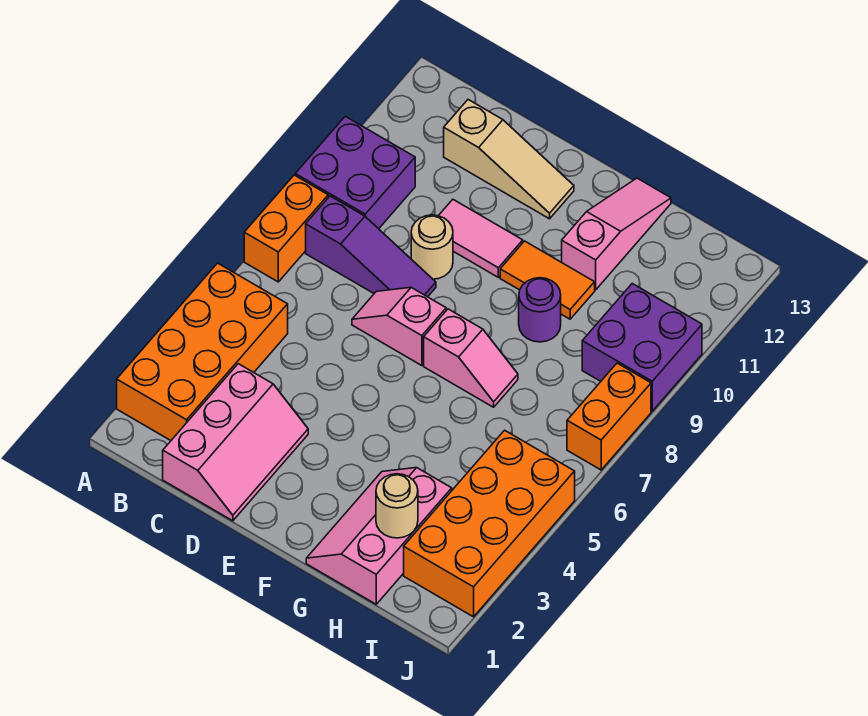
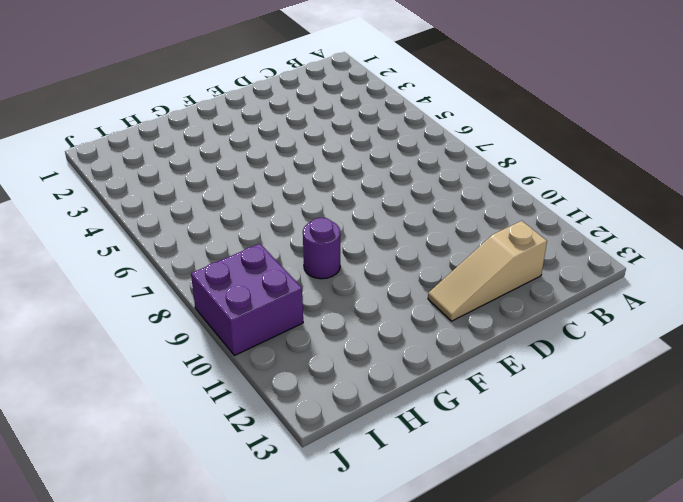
none -> orange brick A2:B5 level 1
none -> orange brick A7:A8 level 1
none -> purple brick A9:B10 level 1

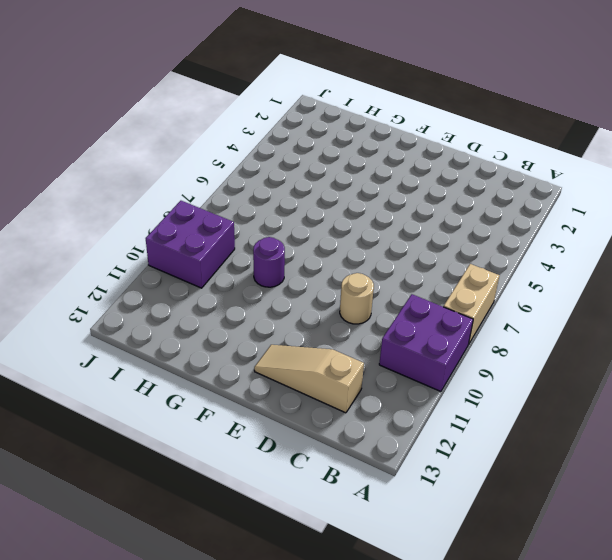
tan brick A7:A8 level 1 -> orange brick A7:A8 level 1
none -> orange brick A2:B5 level 1
none -> purple slope B8:D8 level 1 top B
none -> pink slope C1:D3 level 1 top C

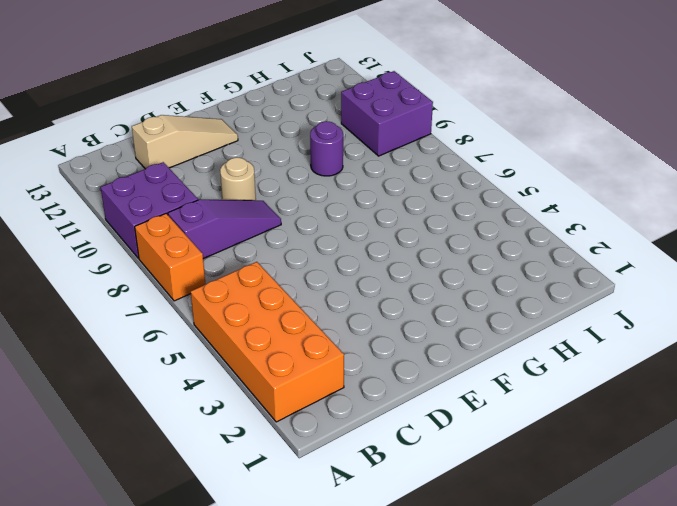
none -> pink slope C1:D3 level 1 top C
none -> pink slope D7:E7 level 1 top E
none -> pink tile D10:E10 level 1

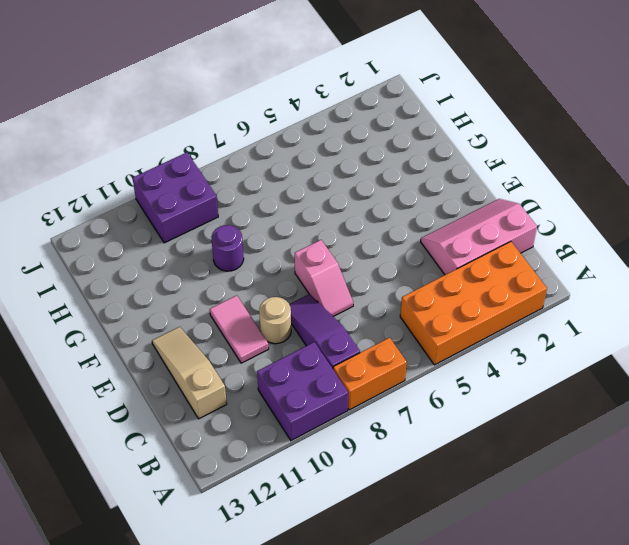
none -> pink slope F7:G7 level 1 top F
none -> orange tile F10:G10 level 1
none -> pink slope G1:H3 level 1 top H

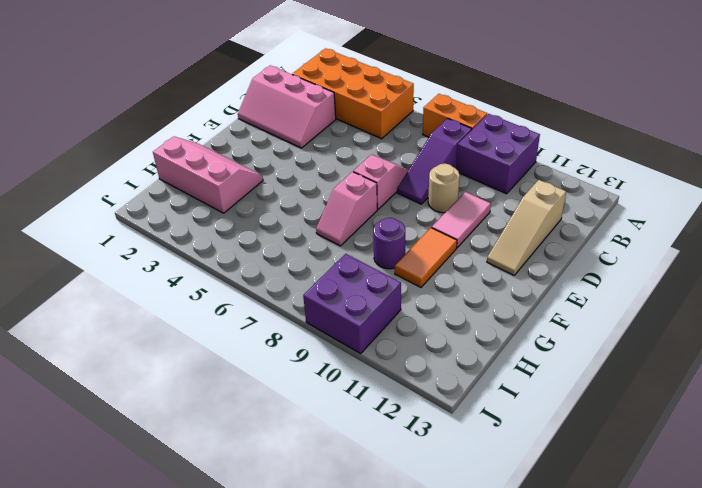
none -> pink slope G11:G13 level 1 top 11
none -> orange brick I2:J5 level 1
none -> orange brick J7:J8 level 1

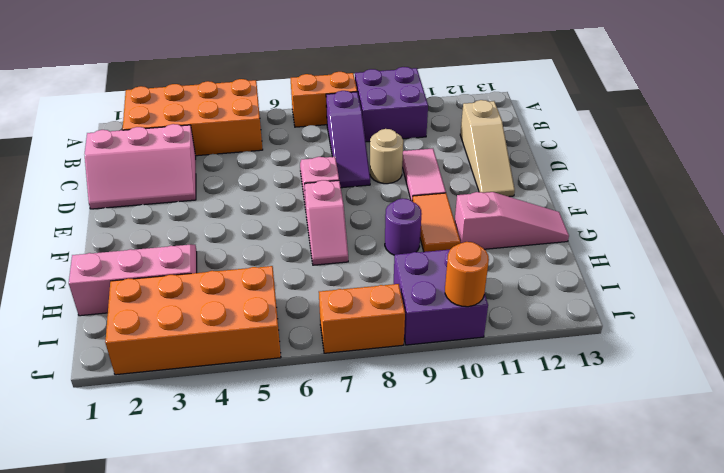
orange round brick J10 level 2 -> none
none -> tan round brick H2 level 2

